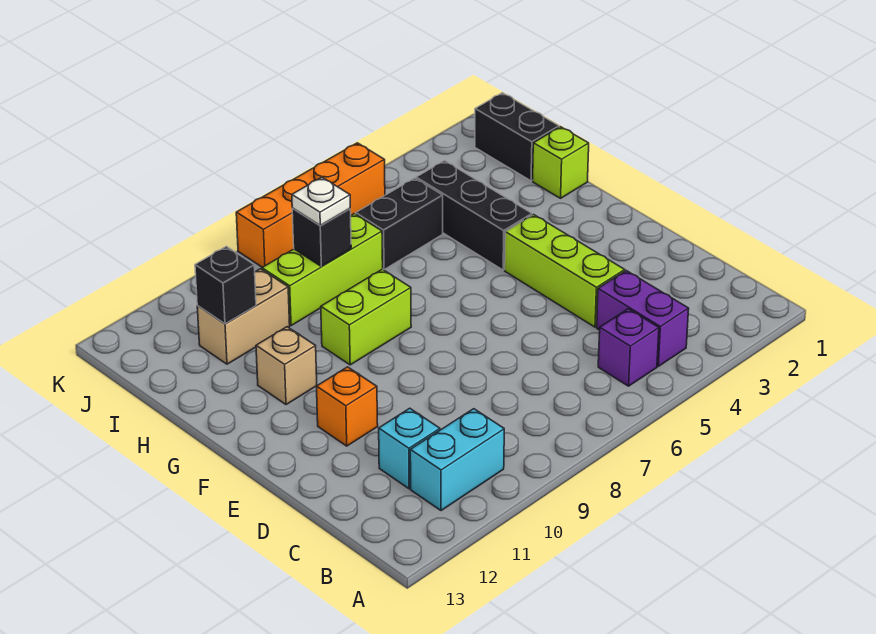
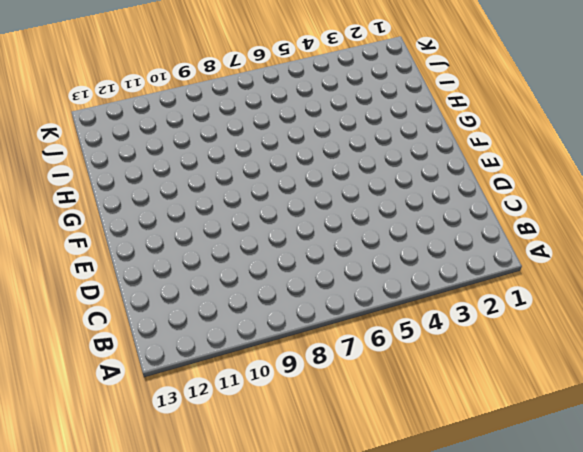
none -> purple brick B4:C4 level 1
none -> purple brick B5 level 1
none -> cyan brick B10:B11 level 1

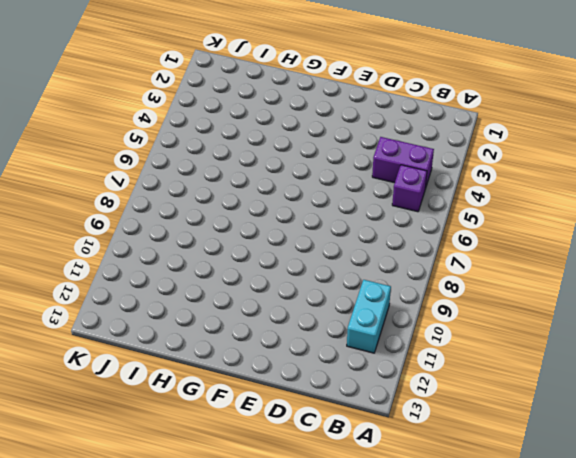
none -> cyan brick C11 level 1
none -> lime brick D4:F4 level 1
none -> orange brick E11 level 1

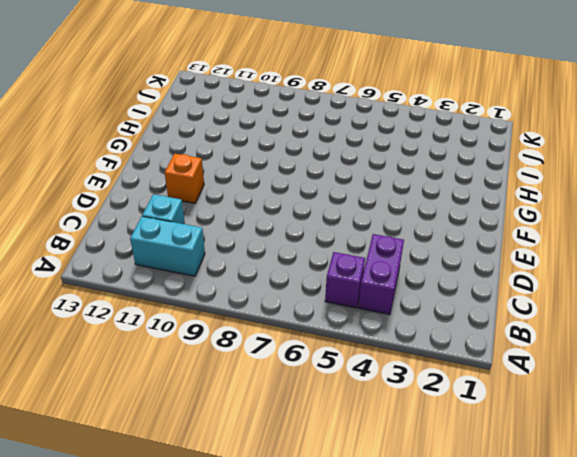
none -> lime brick D4:F4 level 1
none -> black brick G4:I4 level 1
none -> lime brick G8:G9 level 1

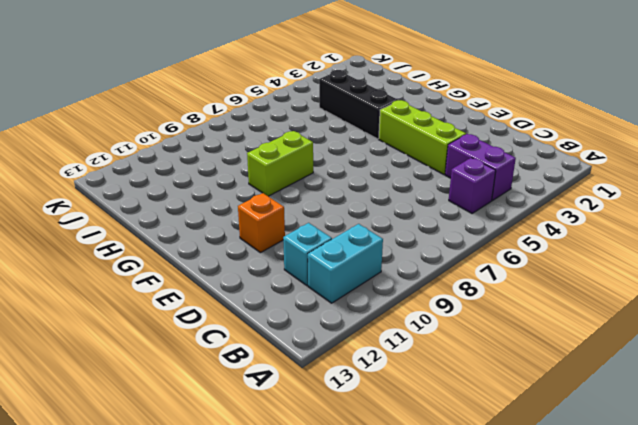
none -> tan brick G11 level 1
none -> lime brick H1 level 1
none -> black brick I1:J1 level 1

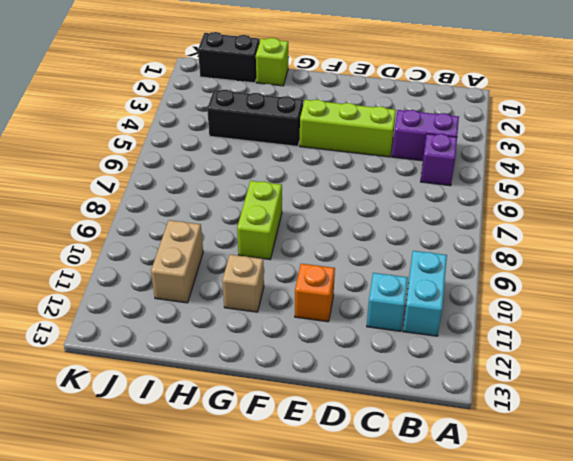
none -> black brick I5:I6 level 1
none -> lime brick I7:I9 level 1
none -> orange brick K5:K8 level 1

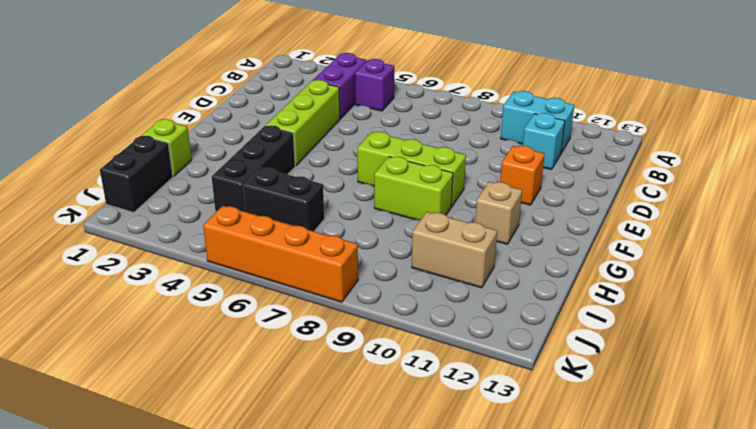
lime brick F7:F9 level 1 -> lime brick I7:I9 level 1
none -> black brick I8 level 2
none -> black brick I11 level 2
none -> white plate I8 level 3

